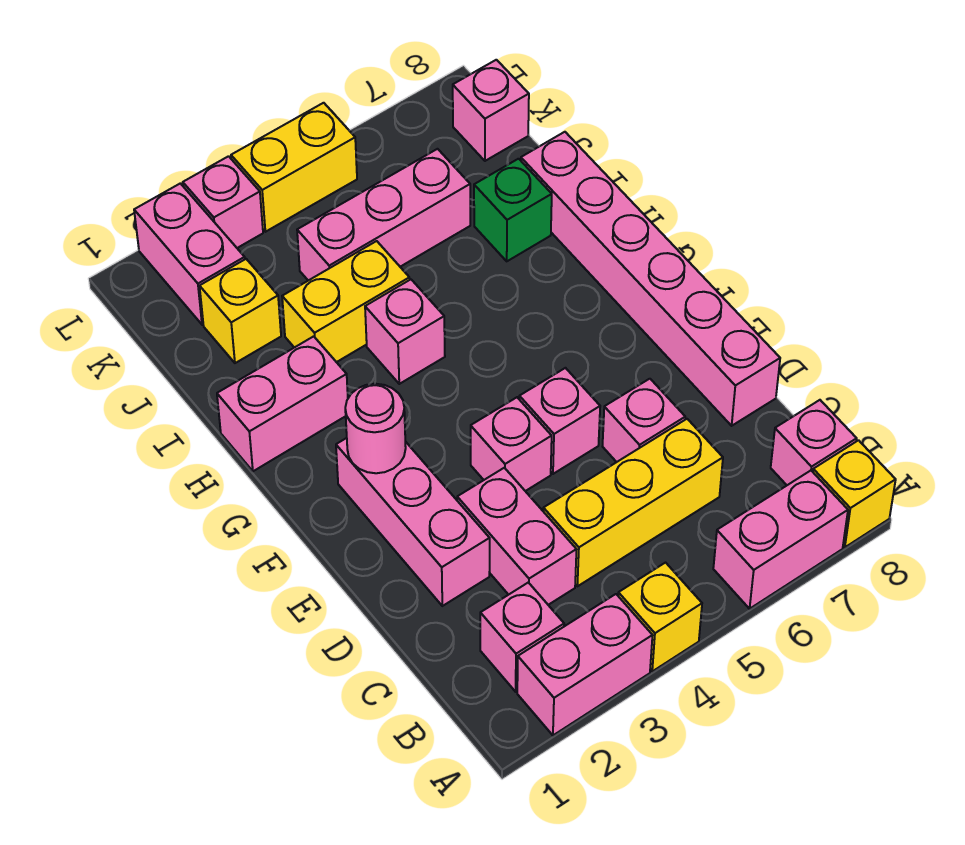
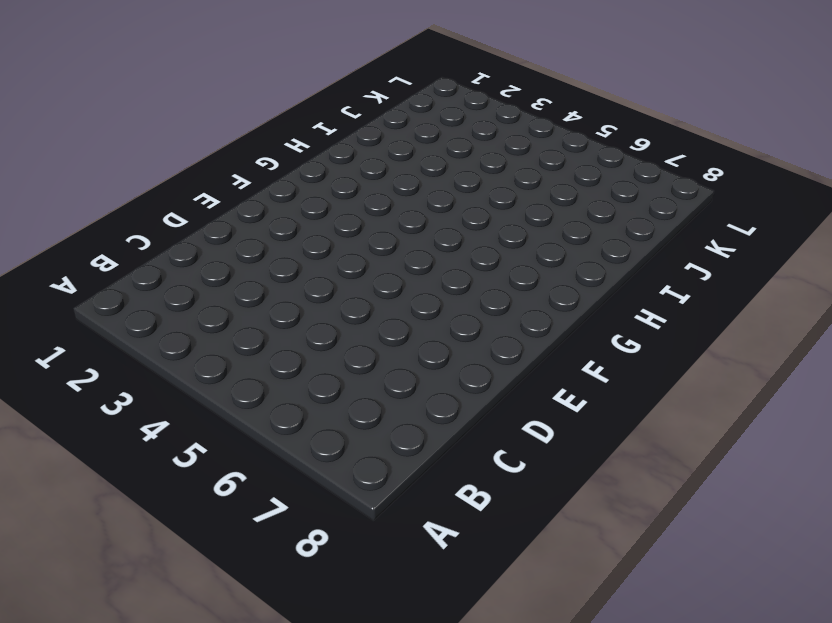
none -> pink brick A2:A3 level 1
none -> yellow brick A4 level 1
none -> pink brick A6:A7 level 1

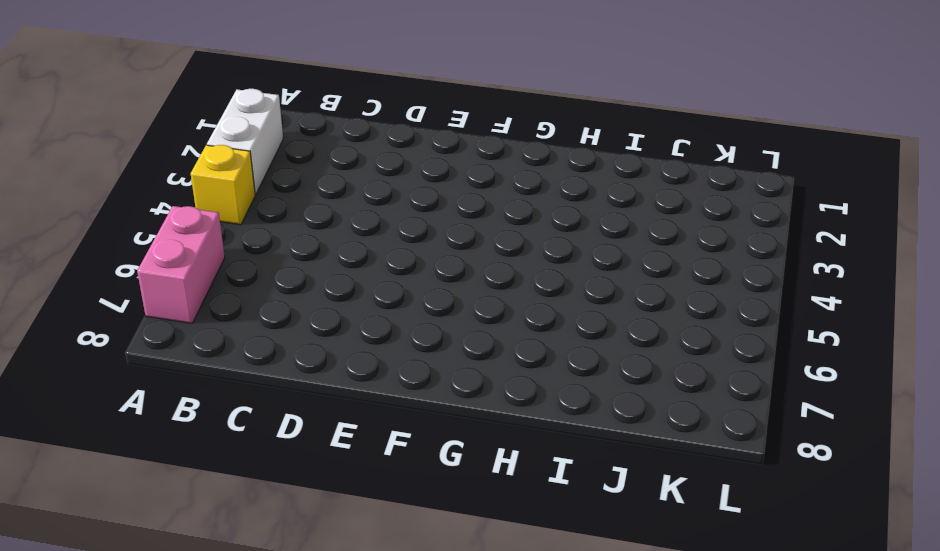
white brick A2:A3 level 1 -> pink brick A2:A3 level 1
none -> yellow brick A8 level 1
none -> pink brick B2 level 1
none -> pink brick B8 level 1

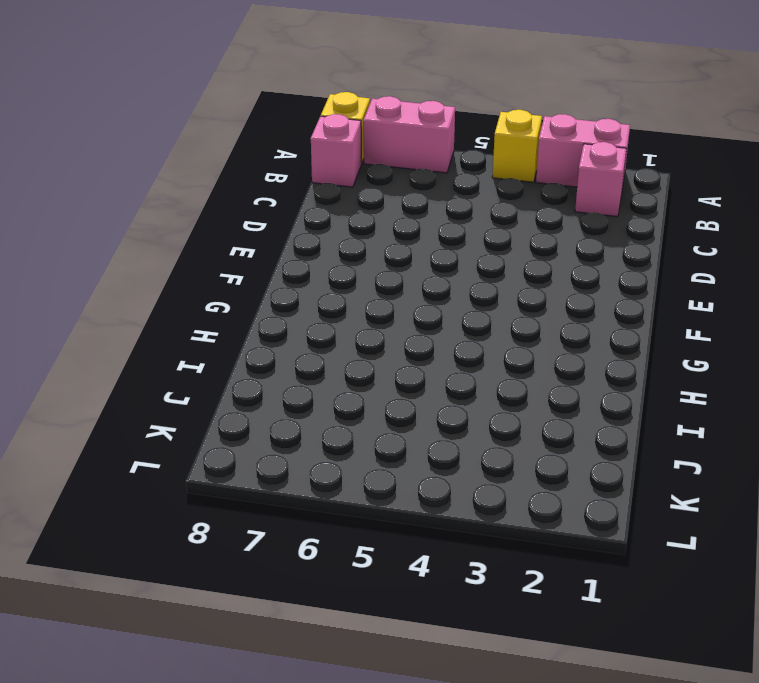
none -> pink brick C3:D3 level 1
none -> yellow brick C4:C6 level 1
none -> pink brick D2:F2 level 1

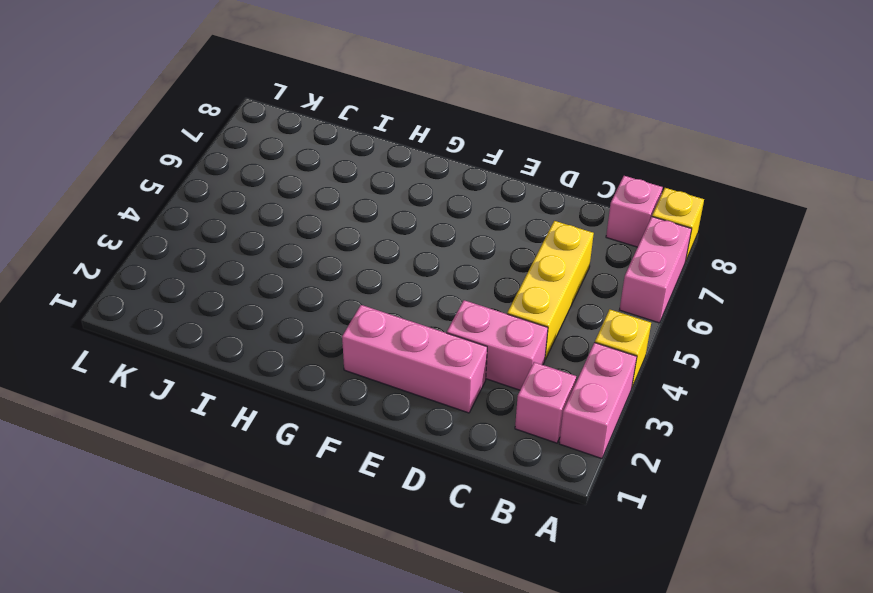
none -> pink brick D6 level 1
none -> pink brick D8:I8 level 1
none -> pink brick E4 level 1

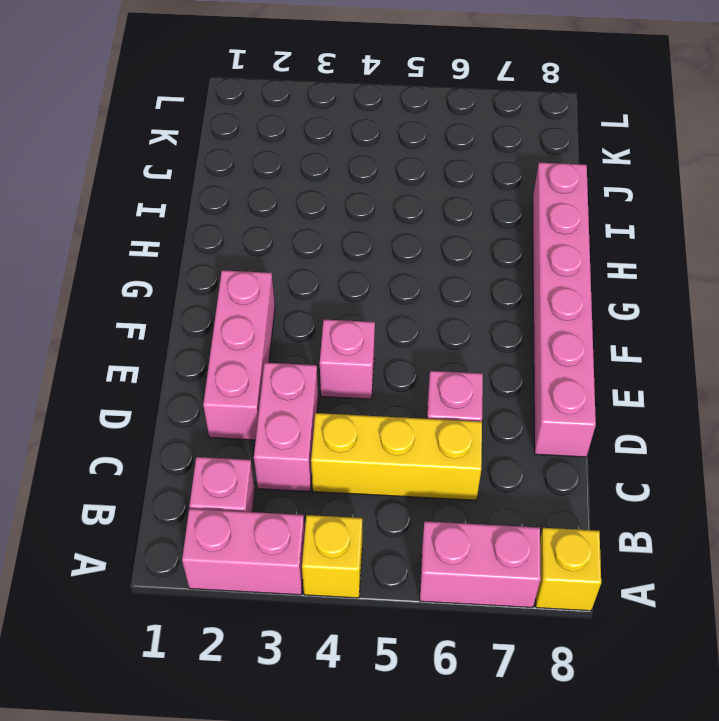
none -> pink brick B8 level 1
none -> pink brick E5 level 1
none -> pink brick H1:H2 level 1

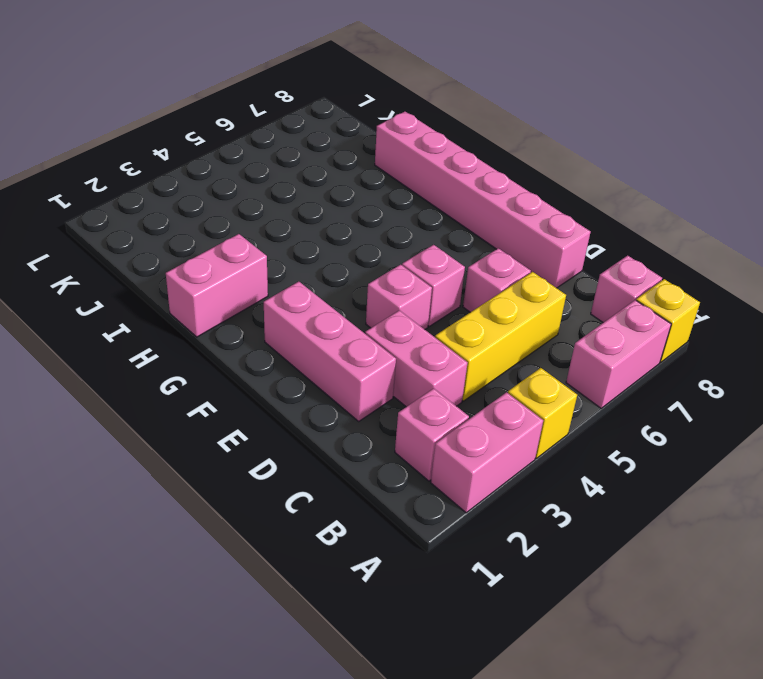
none -> pink brick H4 level 1
none -> yellow brick I3:I4 level 1
none -> green brick I7 level 1

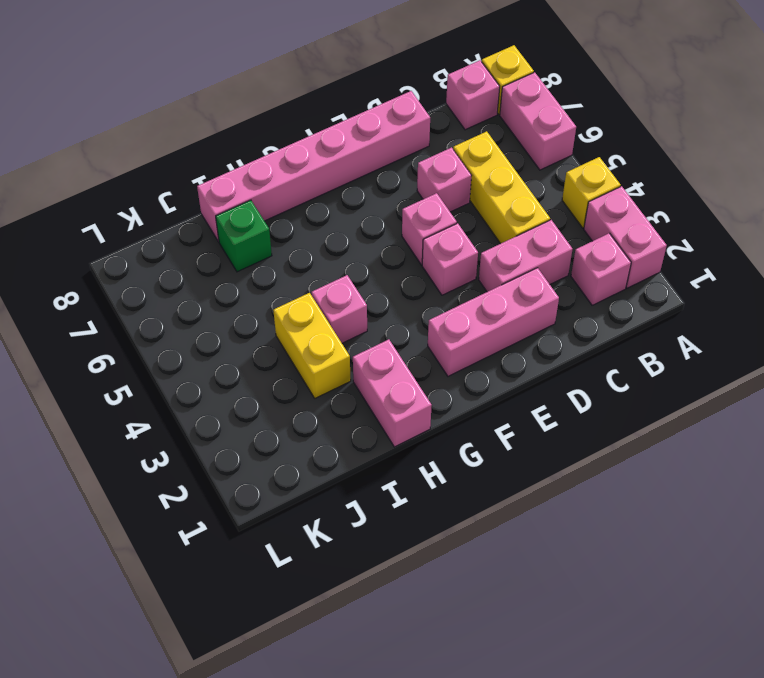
none -> yellow brick J2 level 1
none -> pink brick J4:J6 level 1
none -> pink brick K2:L2 level 1

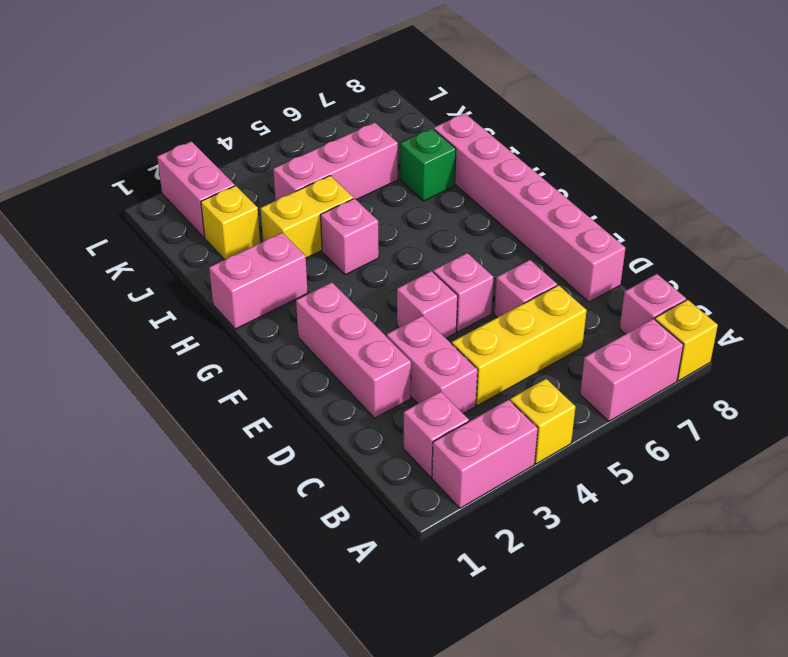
none -> pink brick K8 level 1
none -> pink brick L3 level 1
none -> yellow brick L4:L5 level 1

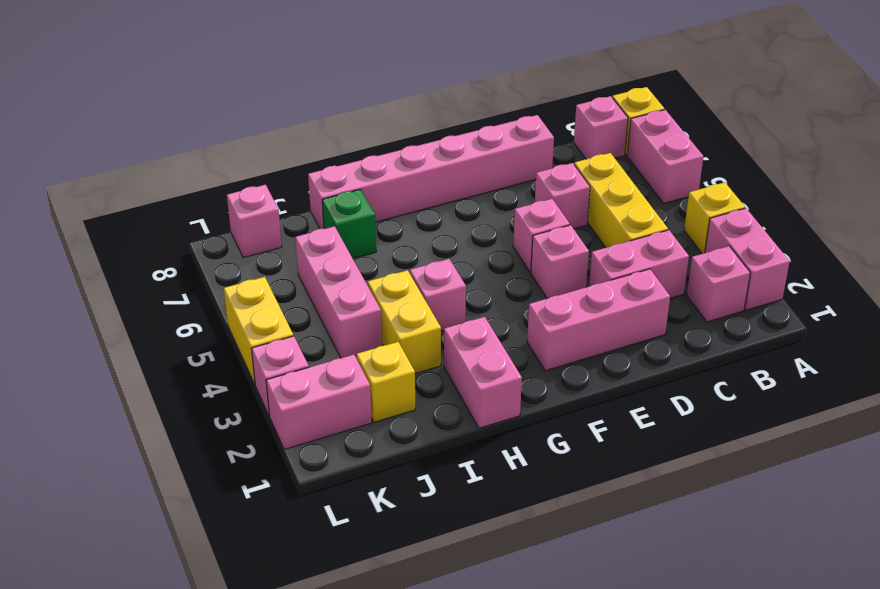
none -> pink round brick F2 level 2

